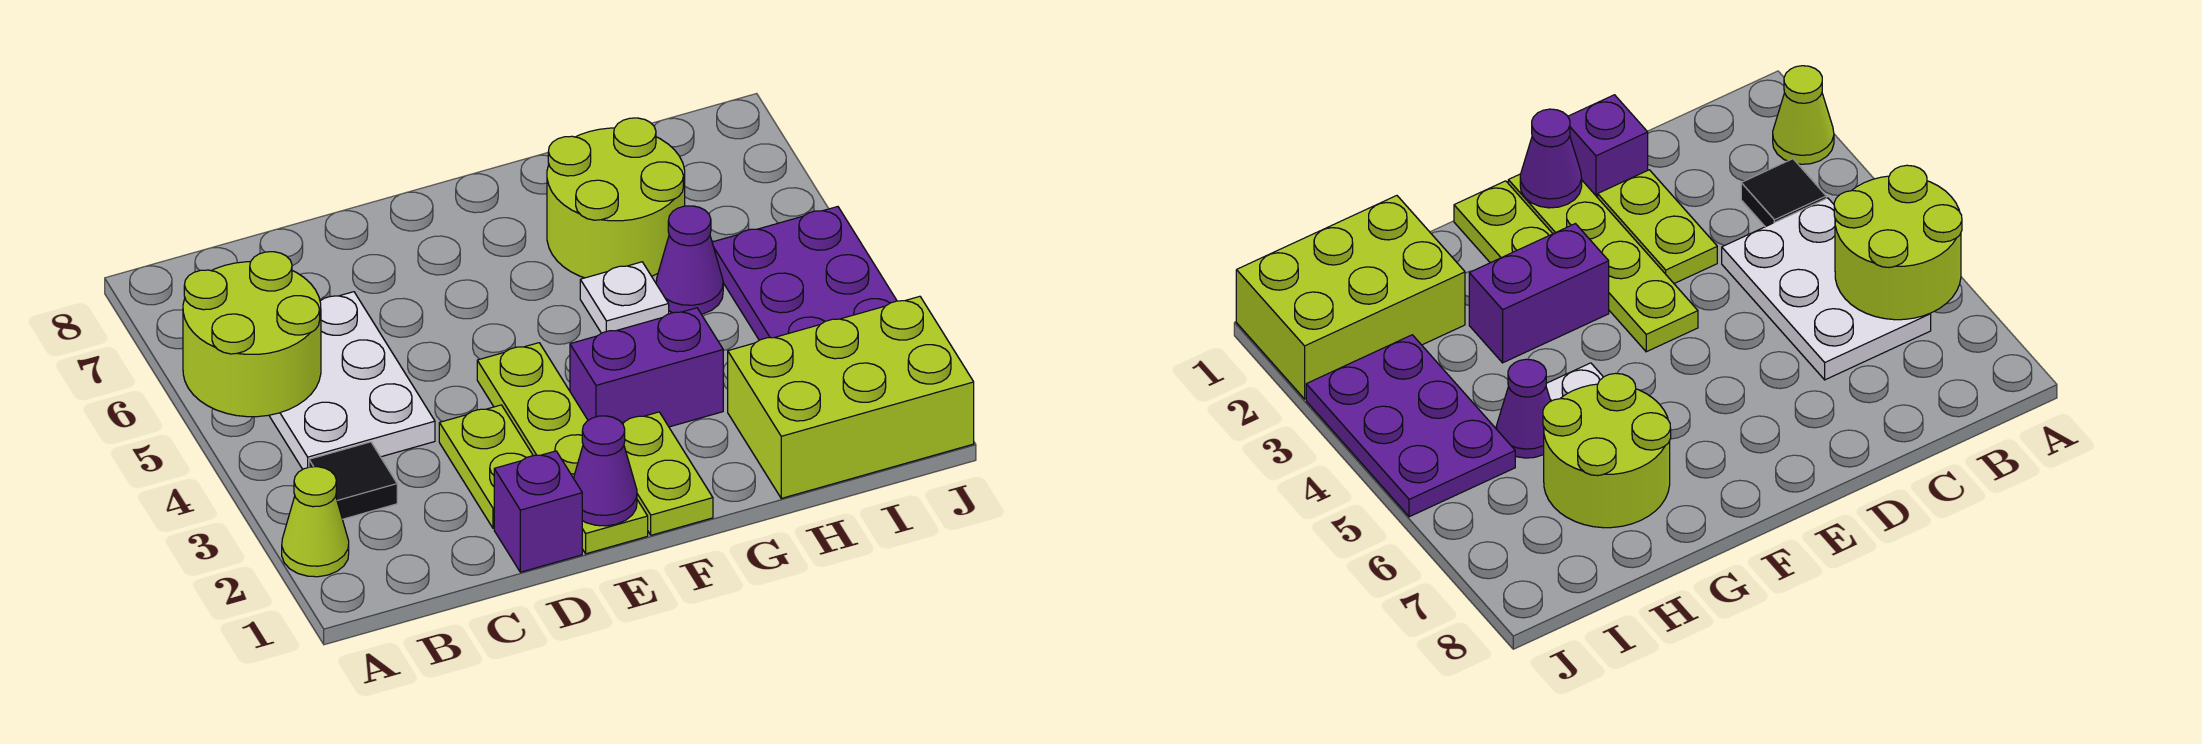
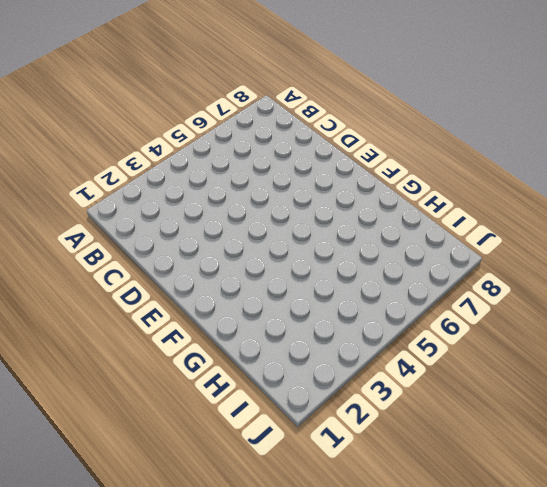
none -> lime cone A2 level 1
none -> black tile B3 level 1
none -> white plate B4:C6 level 1

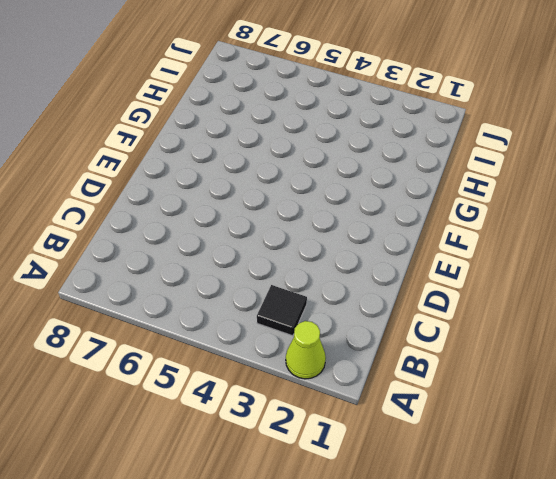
none -> white plate B4:C6 level 1
none -> purple brick D1 level 1
none -> lime plate D2:D3 level 1

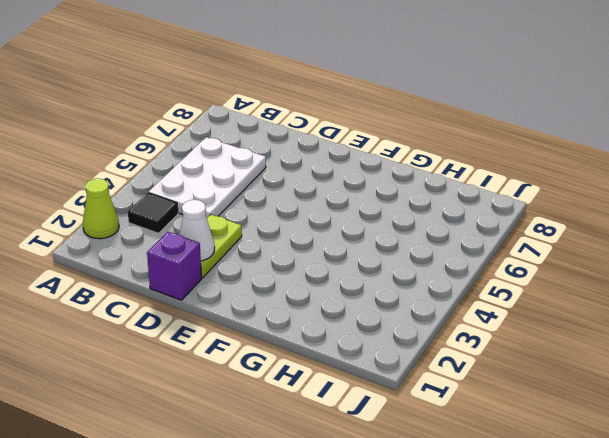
white cone D2 level 2 -> none
none -> lime plate E1:E4 level 1
none -> lime plate F1:F2 level 1
none -> purple brick F3:G3 level 1

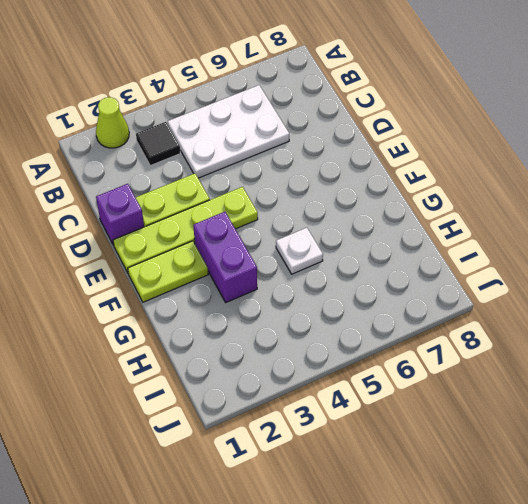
none -> lime round brick G6:H7 level 1
none -> lime brick H1:J2 level 1
none -> purple cone H5 level 1

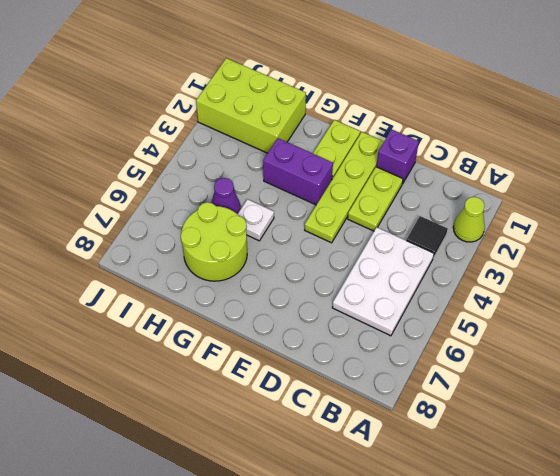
none -> purple plate I3:J5 level 1
none -> lime round brick A5:B6 level 2
none -> purple cone E1 level 2

